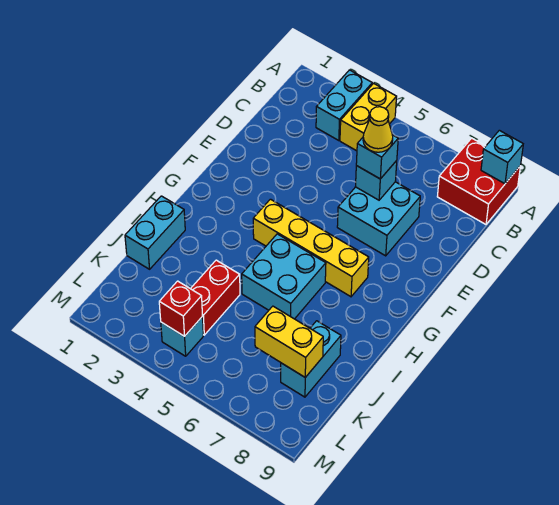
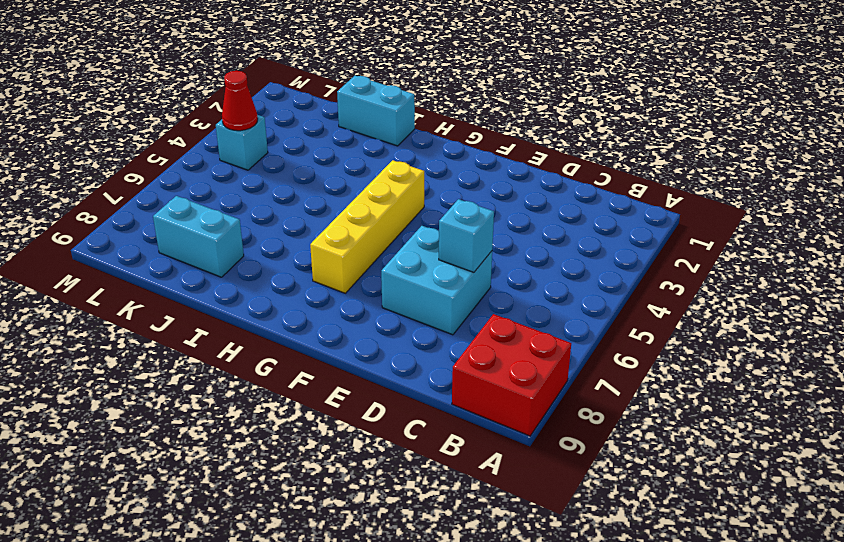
red cone L4 level 2 -> red brick L4 level 2
none -> cyan brick A3:B3 level 1
none -> yellow brick A4:B4 level 1
none -> cyan brick H5:I6 level 1

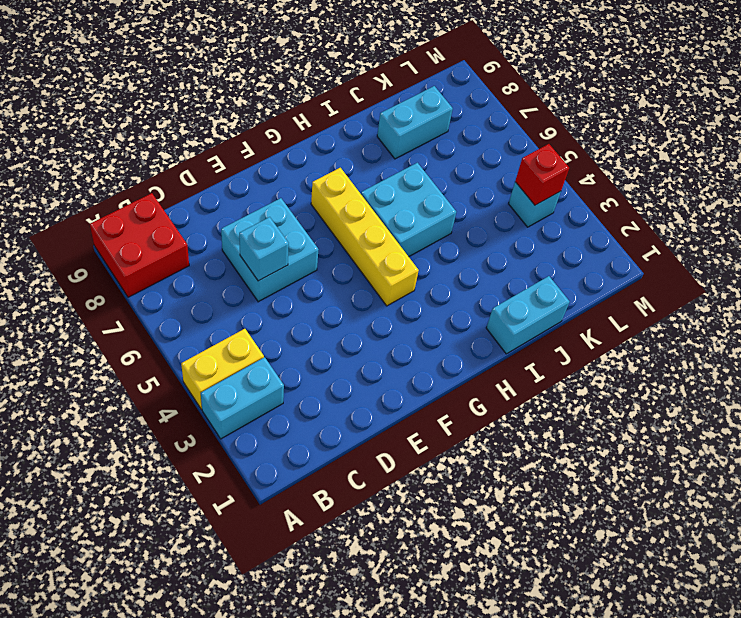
none -> red brick J4:K4 level 1
none -> cyan brick A9 level 2
none -> yellow brick K7:K8 level 2

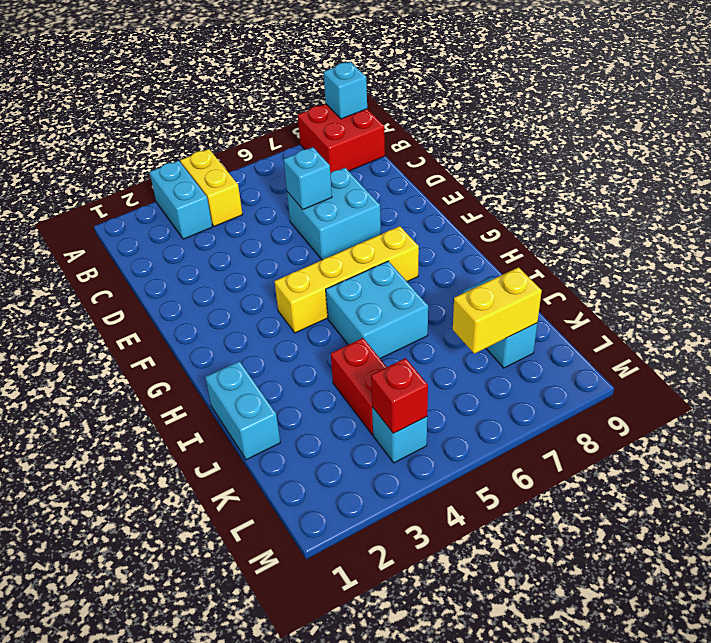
none -> cyan brick D6 level 3
none -> yellow cone D6 level 4

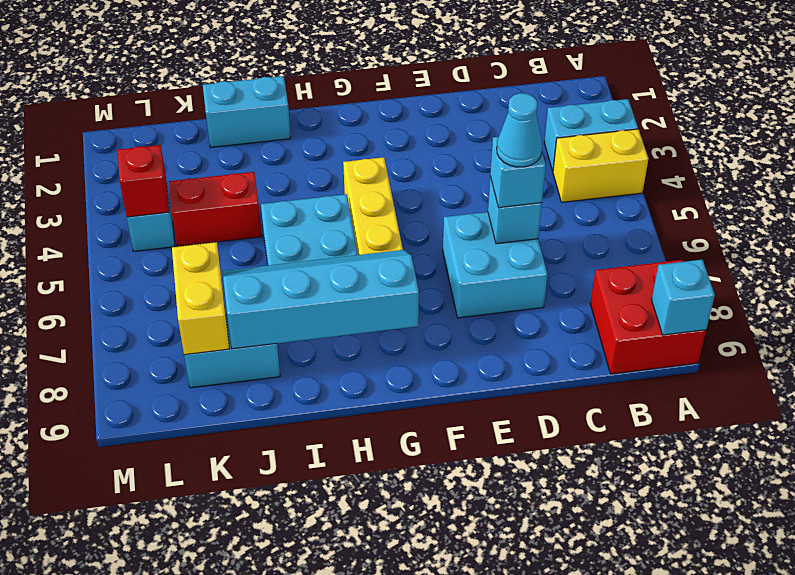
cyan cone D6 level 4 -> yellow cone D6 level 4
cyan slope G7:J8 level 2 top 8 -> none

